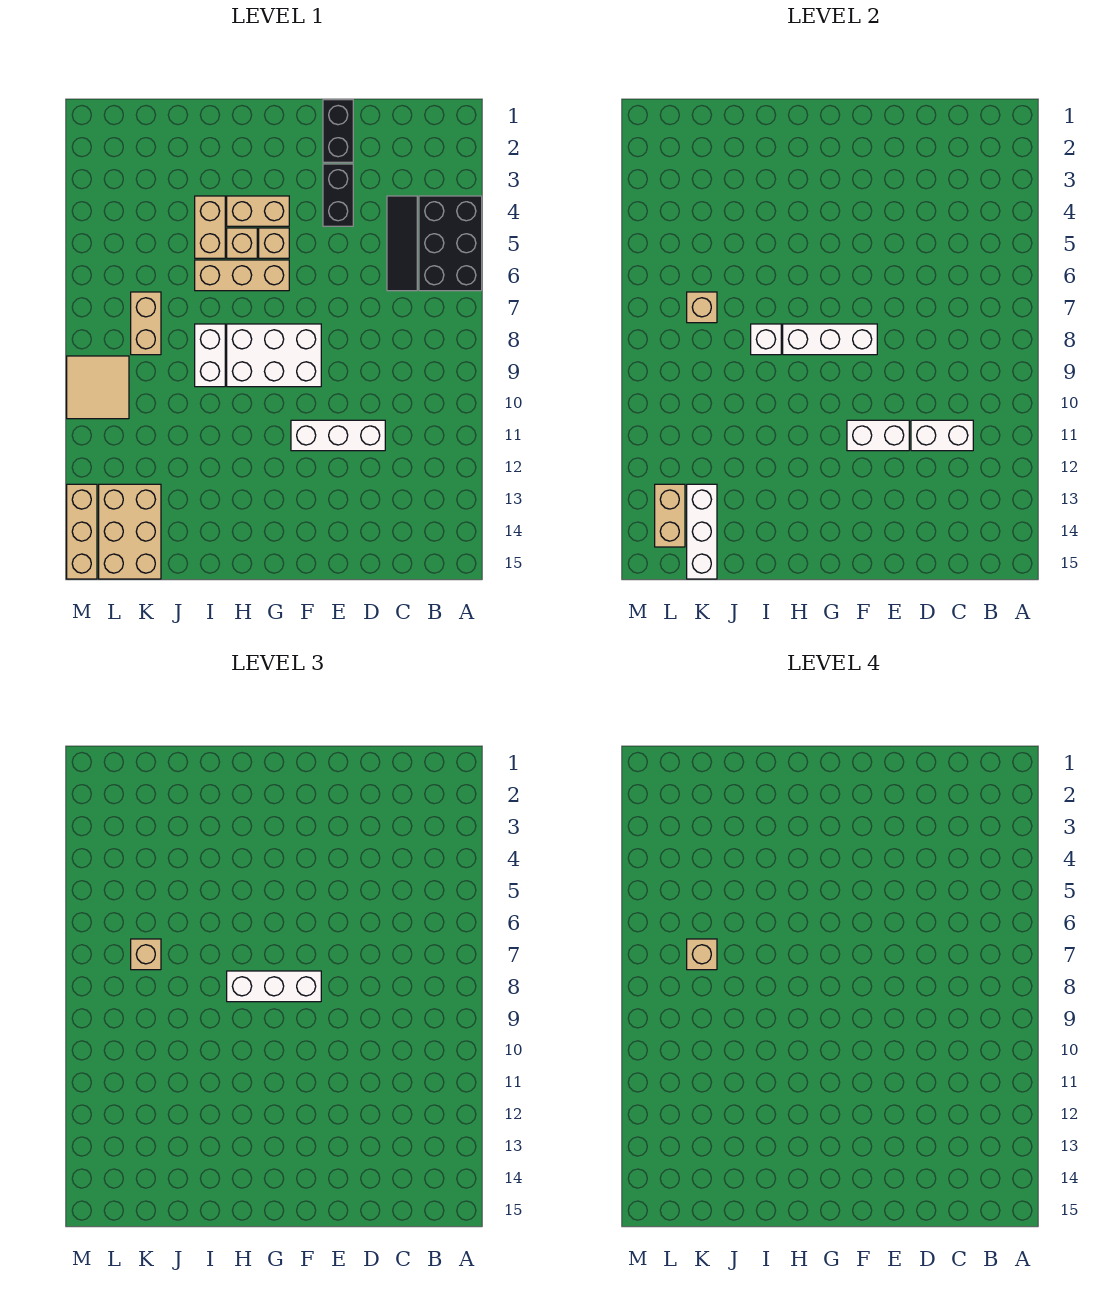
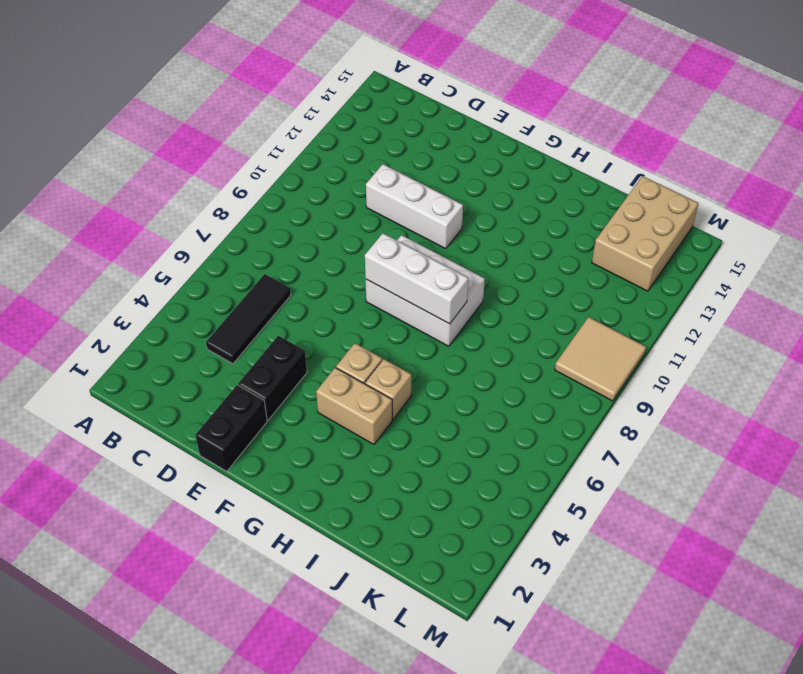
none -> black brick A4:B6 level 1
none -> tan brick G6:I6 level 1
none -> tan brick I4:I5 level 1

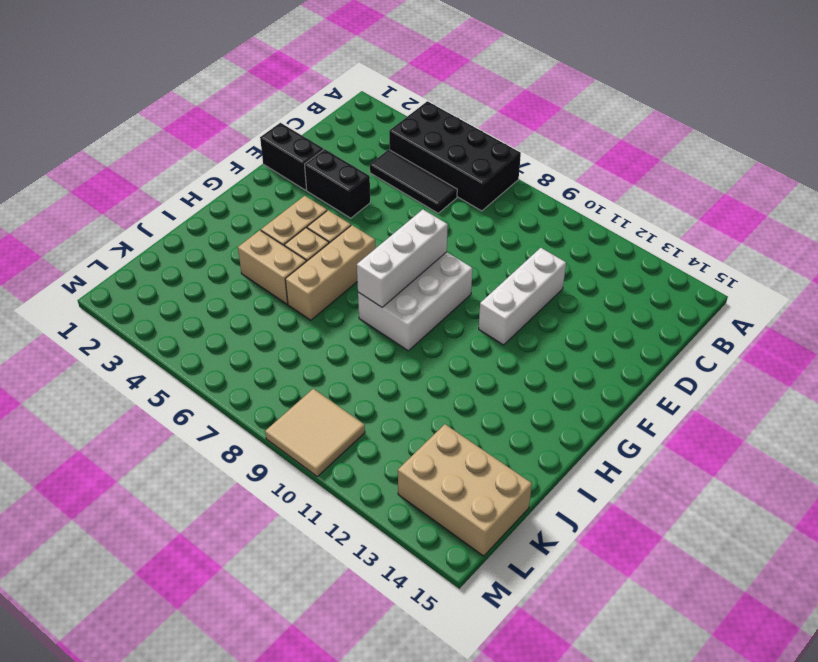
black brick A4:B7 level 1 -> black brick A4:B6 level 1
none -> white brick I8:I9 level 1
none -> tan brick K7:K8 level 1
none -> tan brick M13:M15 level 1

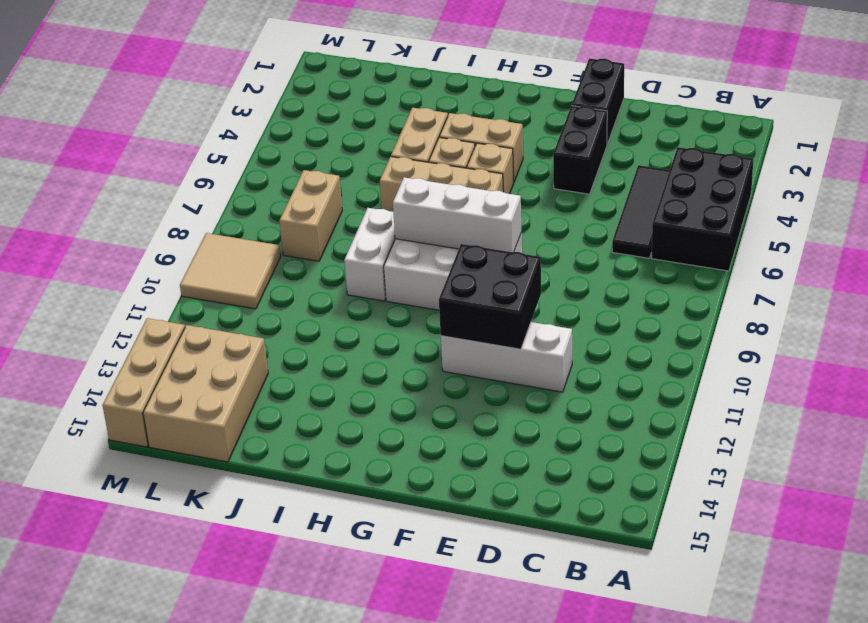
black brick E10:F11 level 2 -> white brick E11:F11 level 2
none -> white brick C11:D11 level 2
none -> white brick I8 level 2
none -> tan brick K7 level 2

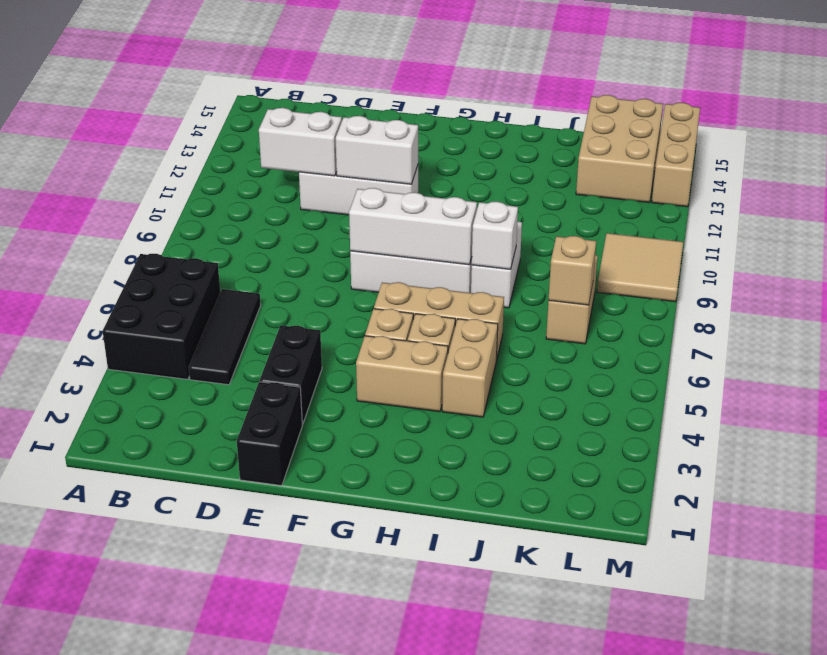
none -> white brick K13:K15 level 2
none -> tan brick L13:L14 level 2
none -> white brick F8:H8 level 3

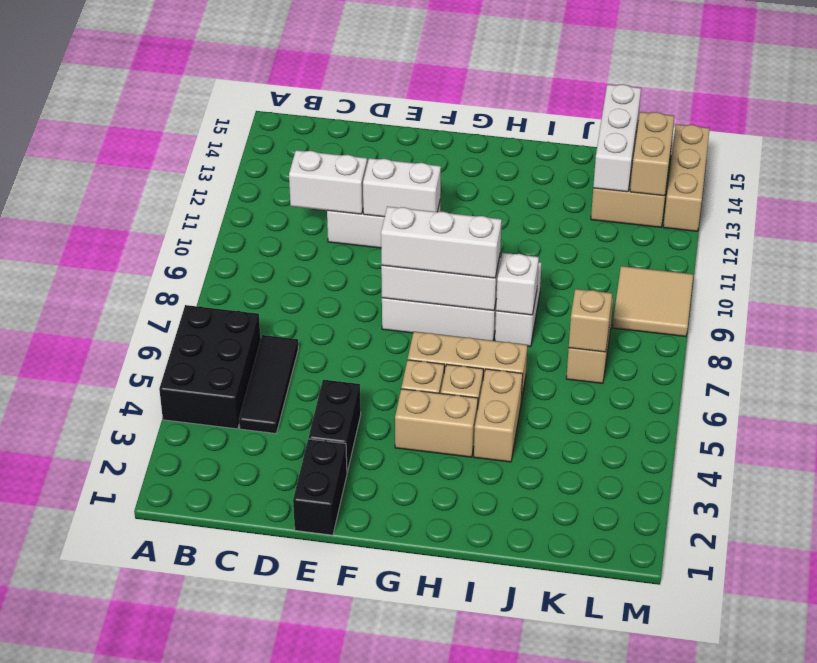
none -> tan brick K7 level 3
none -> tan brick K7 level 4

